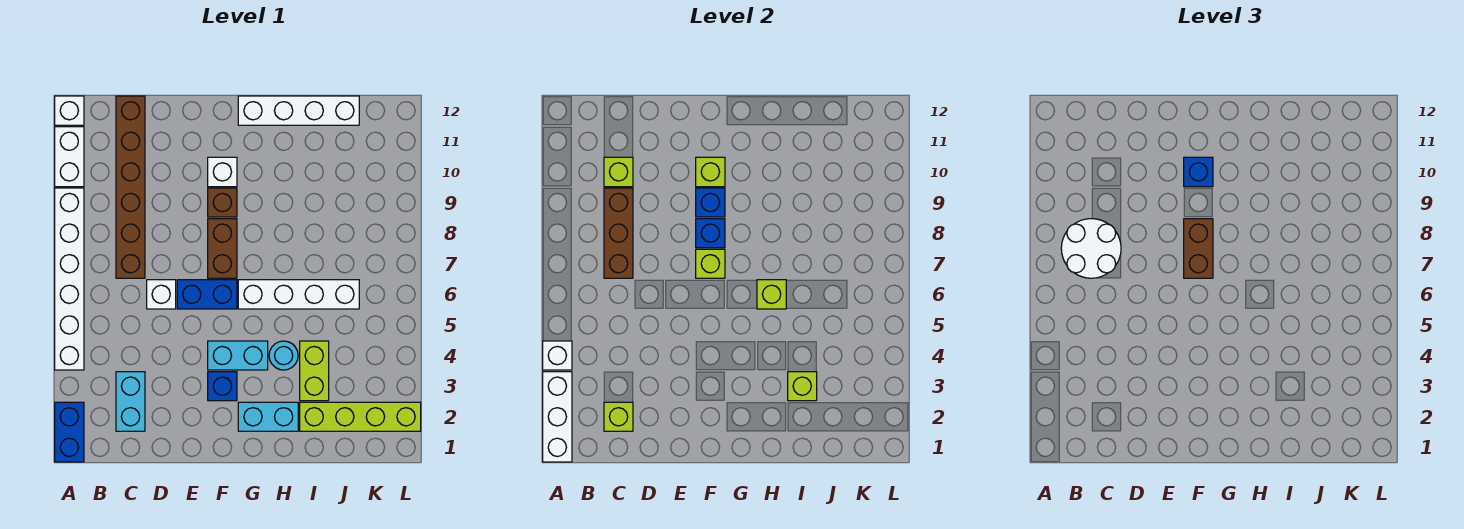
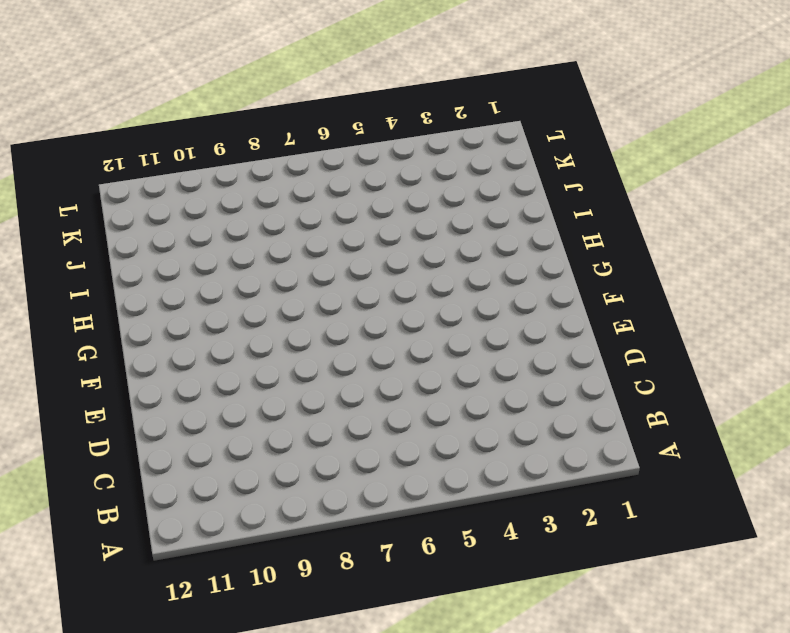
none -> blue brick A1:A2 level 1
none -> white brick A4:A9 level 1
none -> white brick A10:A11 level 1
none -> white brick A12 level 1

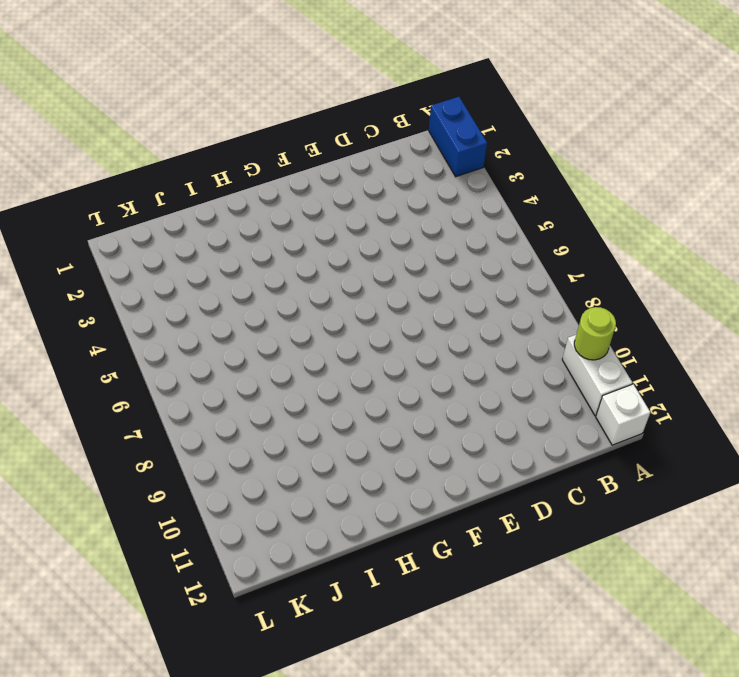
lime round brick A10 level 2 -> none
none -> white brick A4:A9 level 1
none -> cyan brick C2:C3 level 1
none -> brown brick C7:C12 level 1
none -> white brick D6 level 1

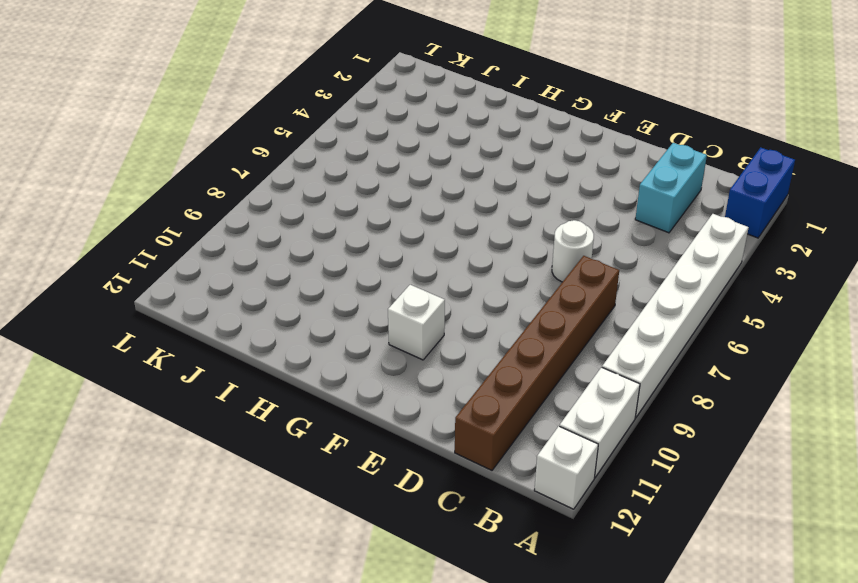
white round brick D6 level 1 -> white brick D6 level 1
none -> blue brick E6:F6 level 1
none -> blue brick F3 level 1
none -> cyan brick F4:G4 level 1
none -> brown brick F7:F8 level 1

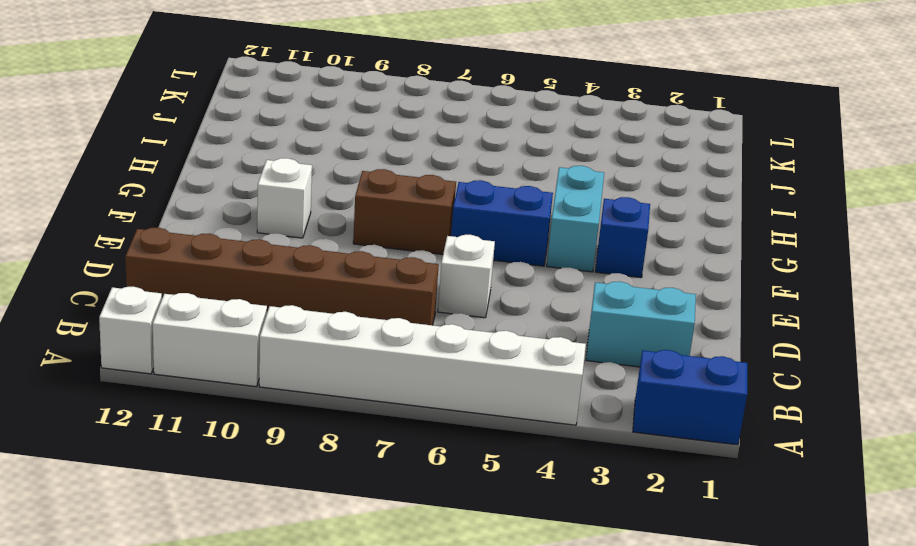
blue brick F5:F6 level 1 -> blue brick E6:F6 level 1
none -> brown brick F9 level 1
none -> cyan brick G2:H2 level 1
none -> white brick G6:J6 level 1
none -> white brick G12:J12 level 1

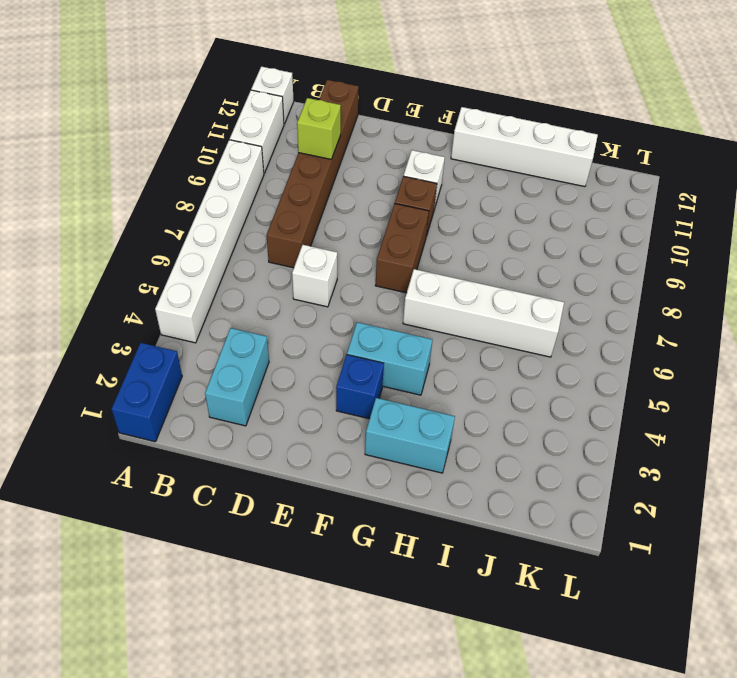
none -> blue brick E6:F6 level 1
none -> cyan round brick H4 level 1
none -> lime brick I2:L2 level 1
none -> lime brick I3:I4 level 1

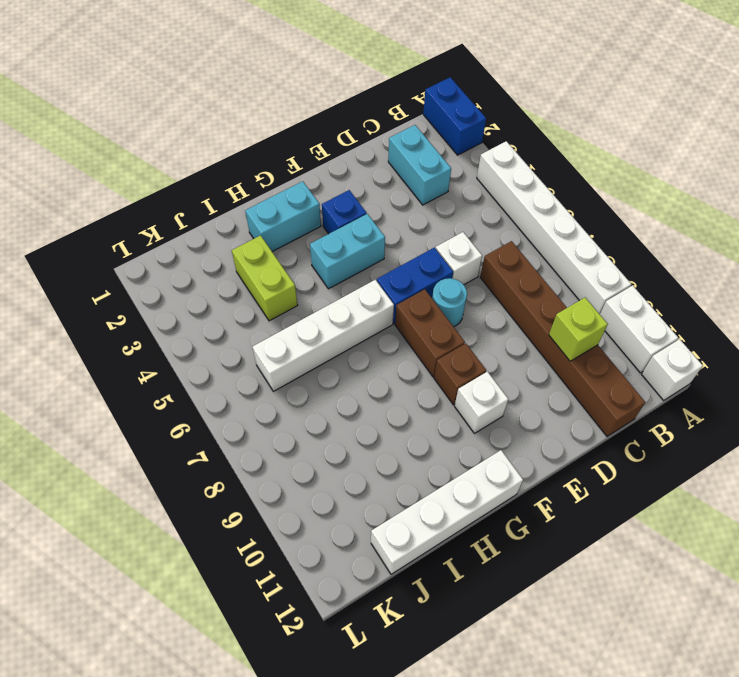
cyan round brick E7 level 1 -> cyan round brick H4 level 1
none -> lime brick I2:L2 level 1
none -> white brick A1:A3 level 2
none -> white brick A4 level 2
none -> lime brick C2 level 2

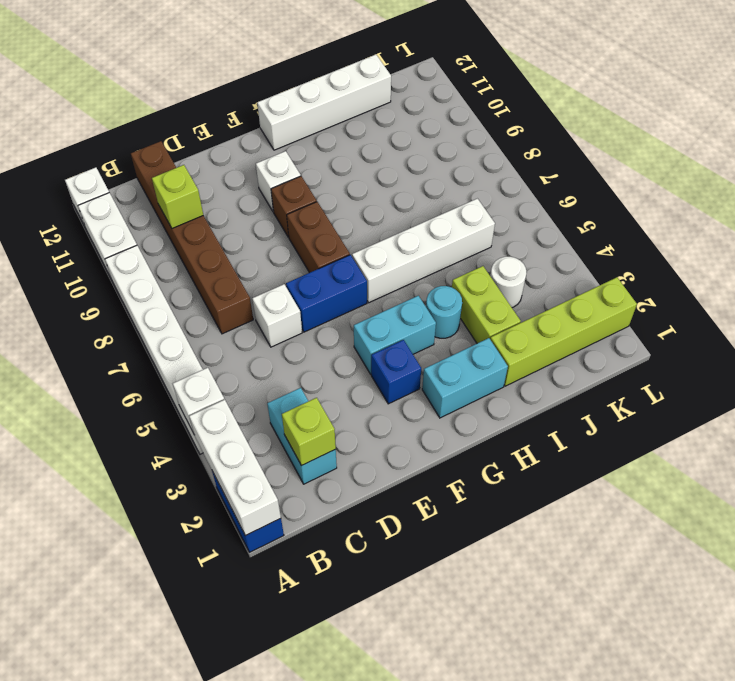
white round brick J4 level 1 -> none
none -> brown brick C7:C9 level 2
none -> lime brick F7 level 2
none -> blue brick F8 level 2
none -> blue brick F9 level 2

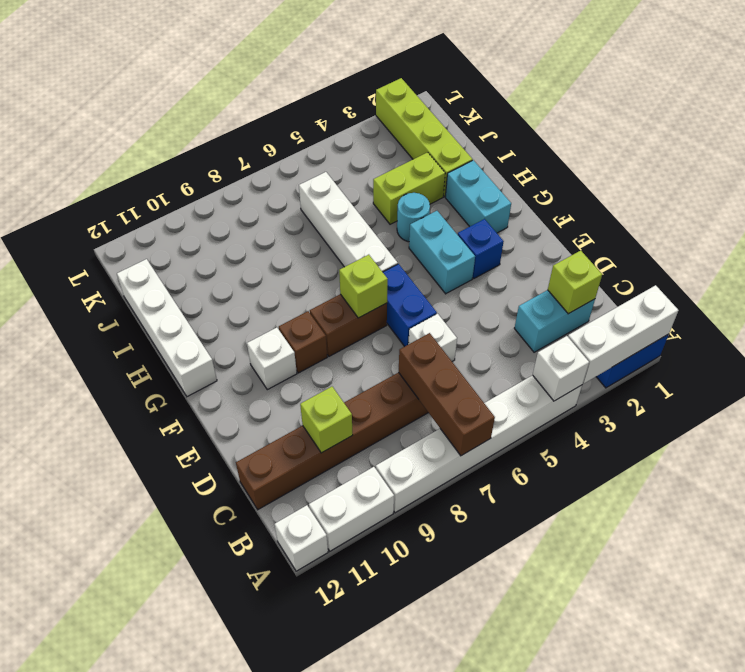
brown brick A7:C7 level 2 -> brown brick C7:C9 level 2
none -> blue brick F8 level 2
none -> blue brick F9 level 2
none -> lime brick F10 level 2
none -> lime brick H6 level 2

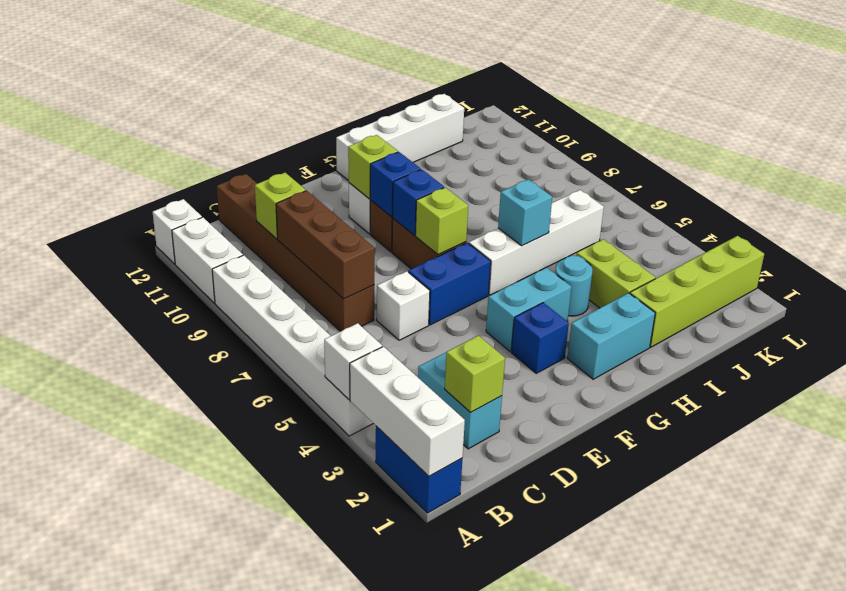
cyan brick H6 level 2 -> lime brick H6 level 2
none -> lime brick I3 level 2
none -> white round brick B7:C8 level 3
none -> brown brick F7:F8 level 3
none -> blue brick F10 level 3

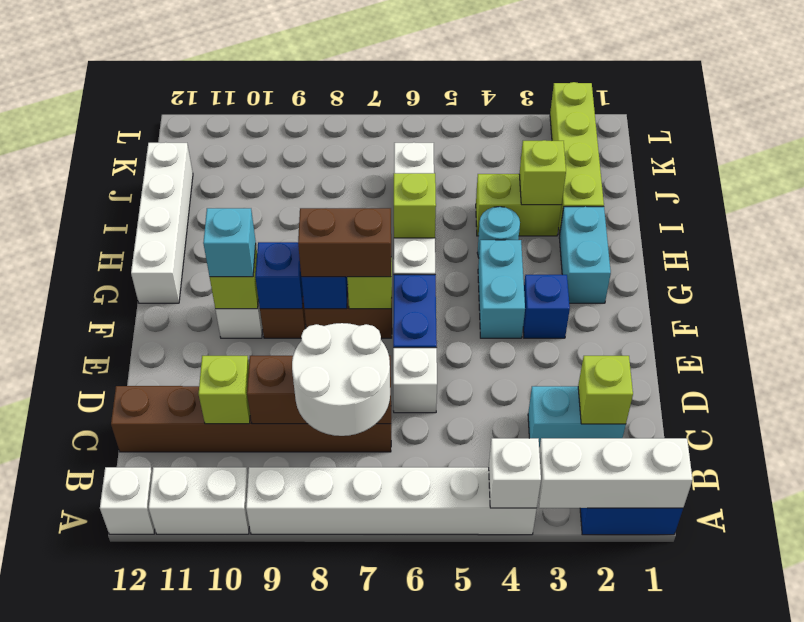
cyan brick F10 level 3 -> blue brick F10 level 3

